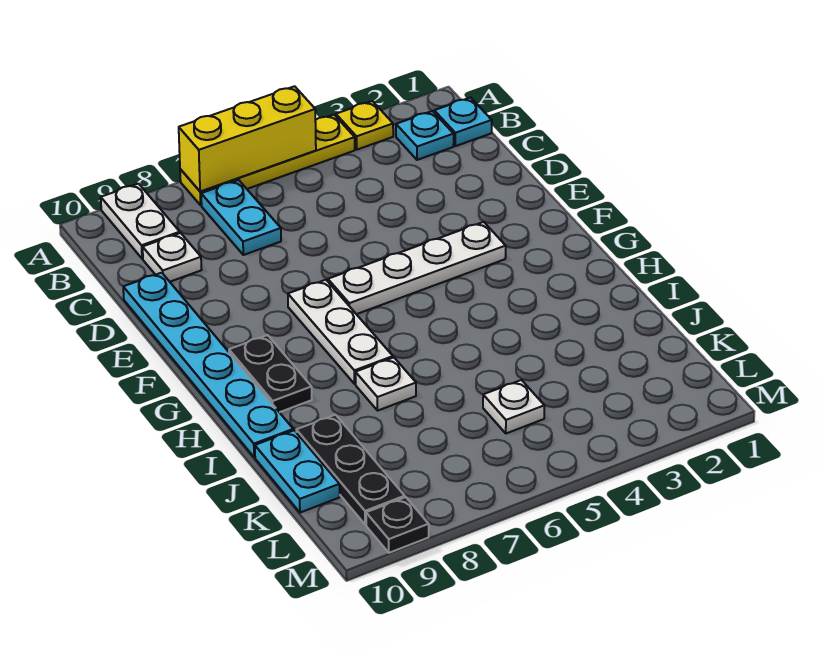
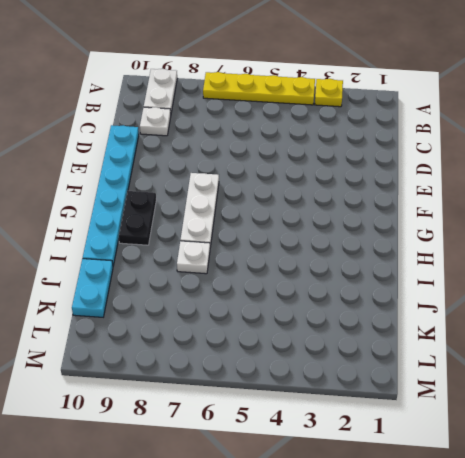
none -> cyan plate B1 level 1
none -> cyan plate B2 level 1
none -> cyan plate B7:C7 level 1

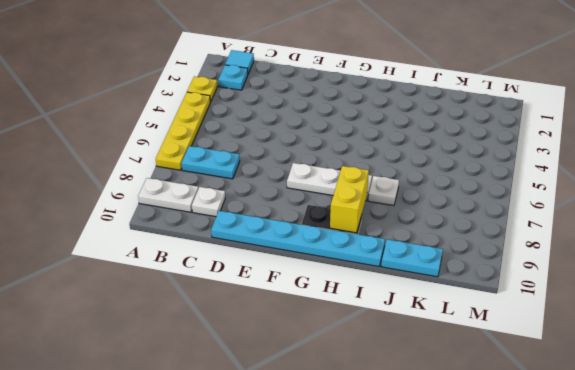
cyan tile B1 level 1 -> cyan plate B1 level 1
yellow brick H8:H9 level 2 -> none
none -> white plate F3:F6 level 1
none -> black plate J9:L9 level 1
none -> white plate K5 level 1

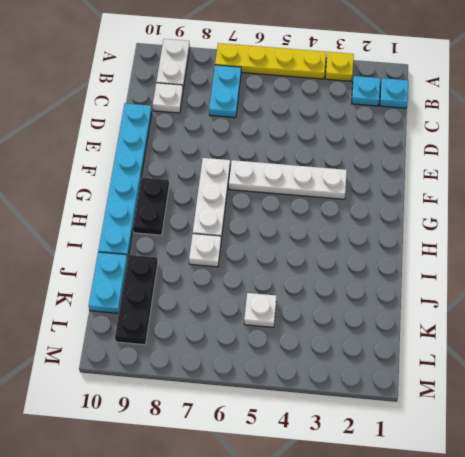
none -> black plate M9 level 1
none -> yellow brick A5:A7 level 2

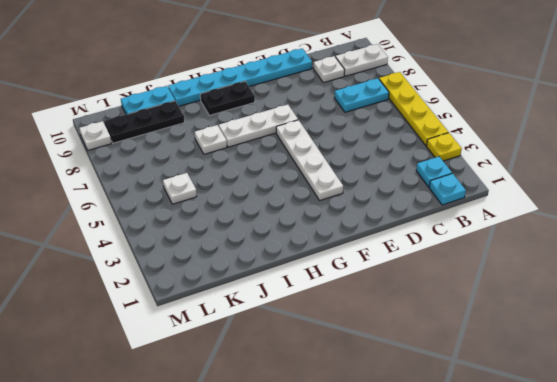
white plate M9 level 1 -> black plate M9 level 1
none -> yellow brick A5:A7 level 2

